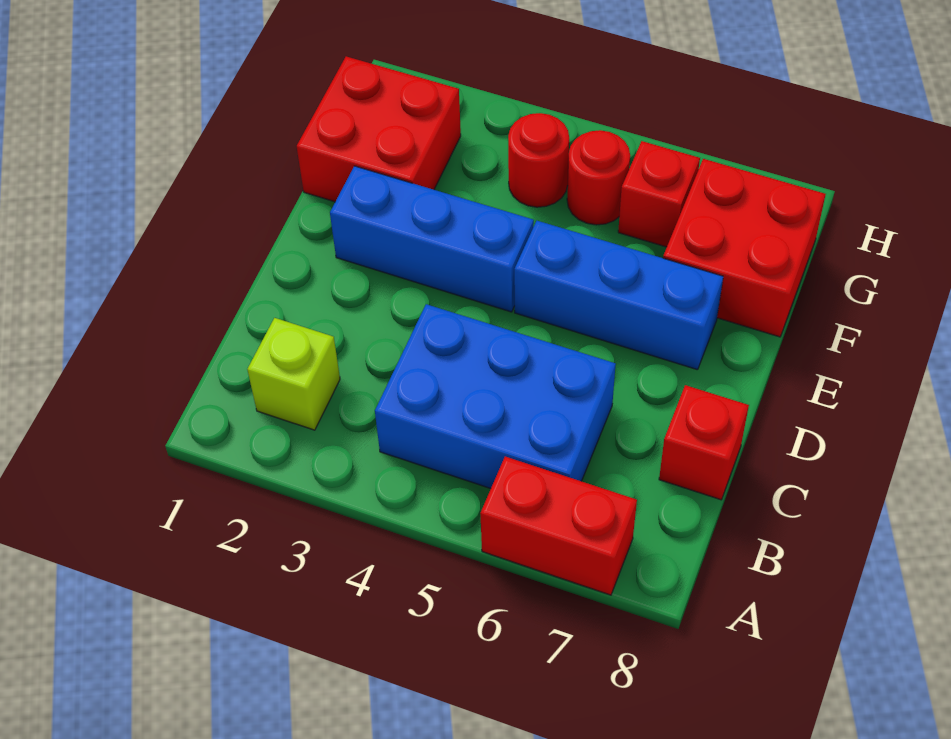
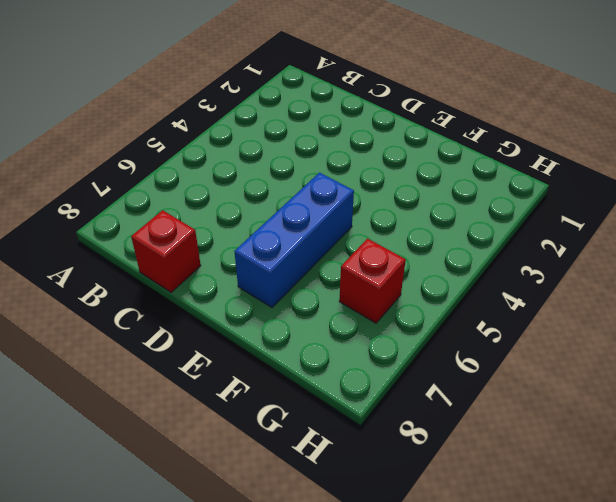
none -> red brick A6:A7 level 1
none -> lime brick B2 level 1

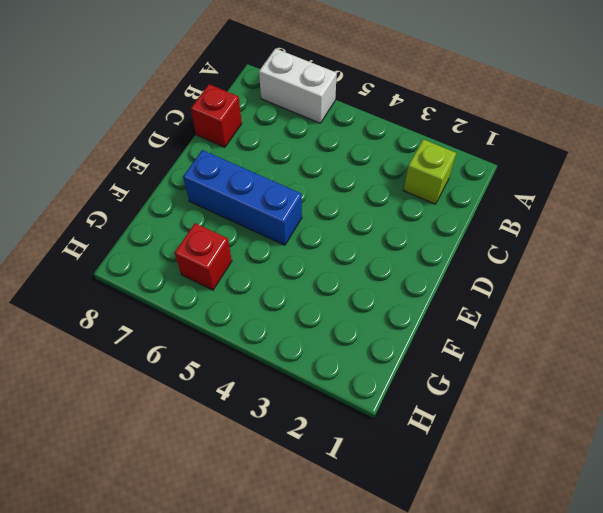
white brick A6:A7 level 1 -> red brick A6:A7 level 1
none -> blue brick B4:C6 level 1
none -> blue brick E2:E4 level 1

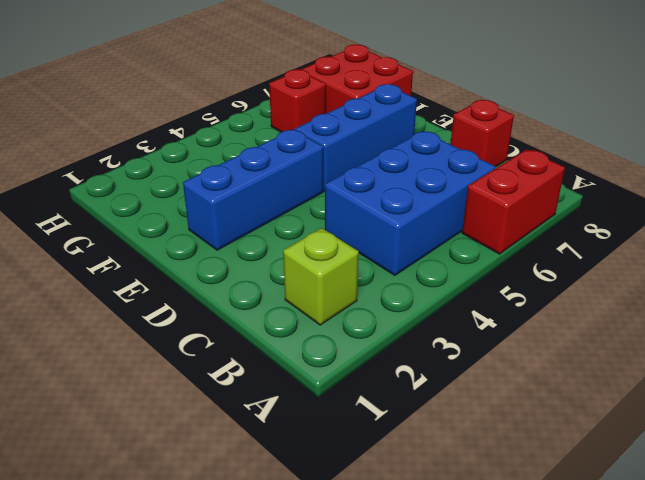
none -> red brick F1:G2 level 1
none -> red round brick G4 level 1

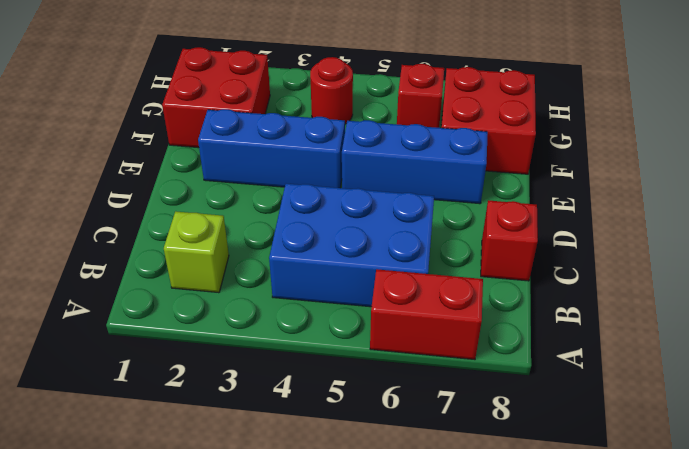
none -> red round brick G5 level 1

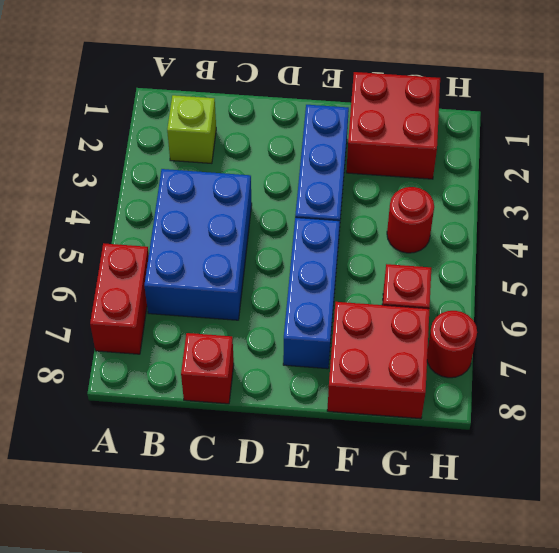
red round brick H7 level 1 -> red round brick G5 level 1

